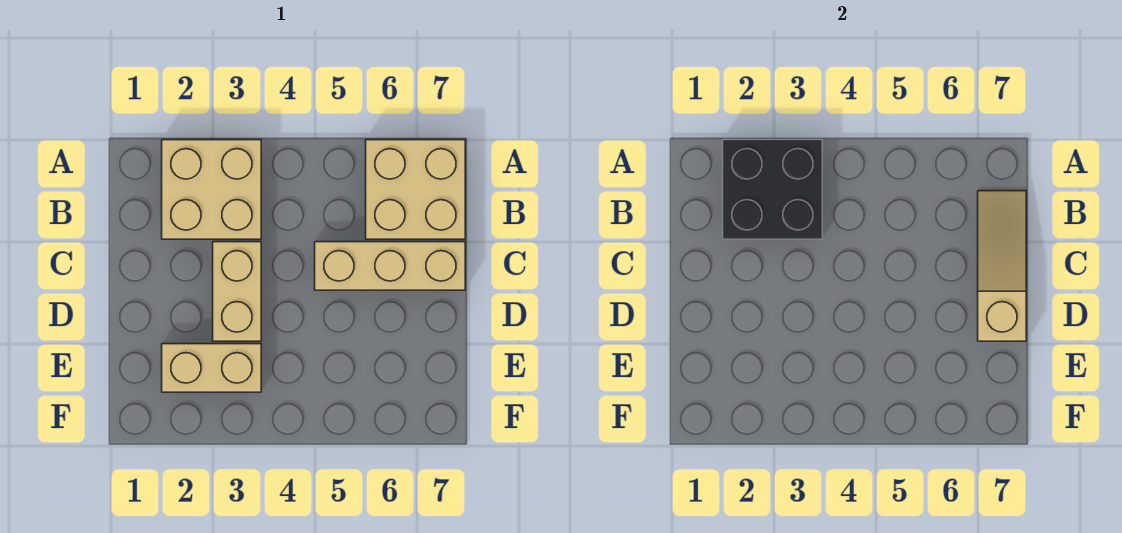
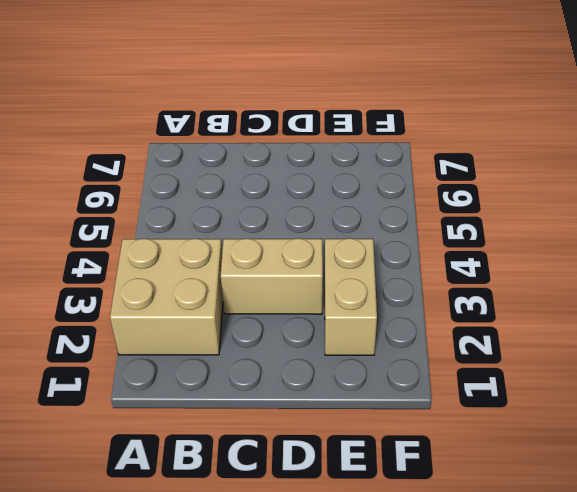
none -> tan brick A6:B7 level 1
none -> tan brick C5:C7 level 1

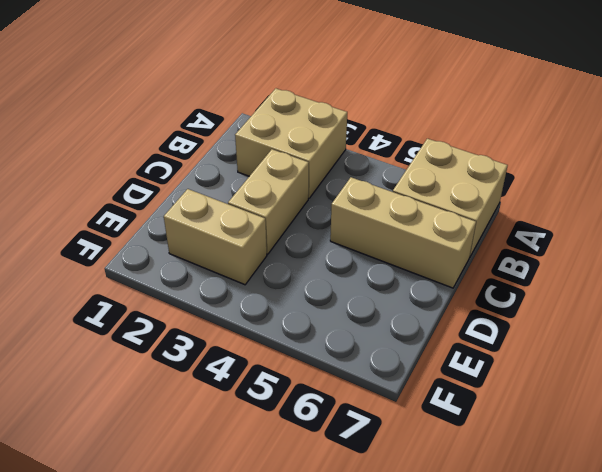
none -> black brick A2:B3 level 2
none -> tan slope B7:D7 level 2 top D

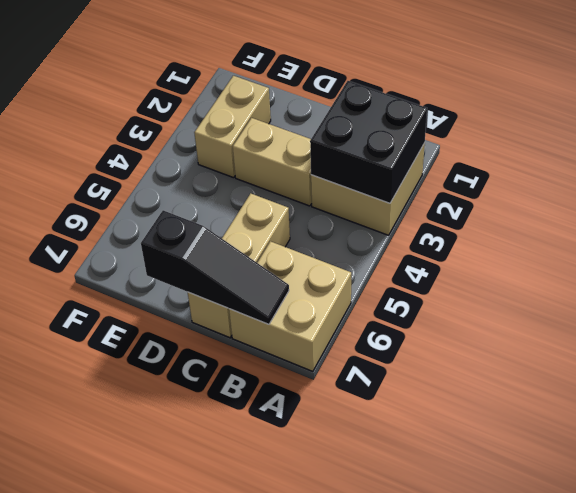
black slope B7:D7 level 2 top D -> tan slope B7:D7 level 2 top D

